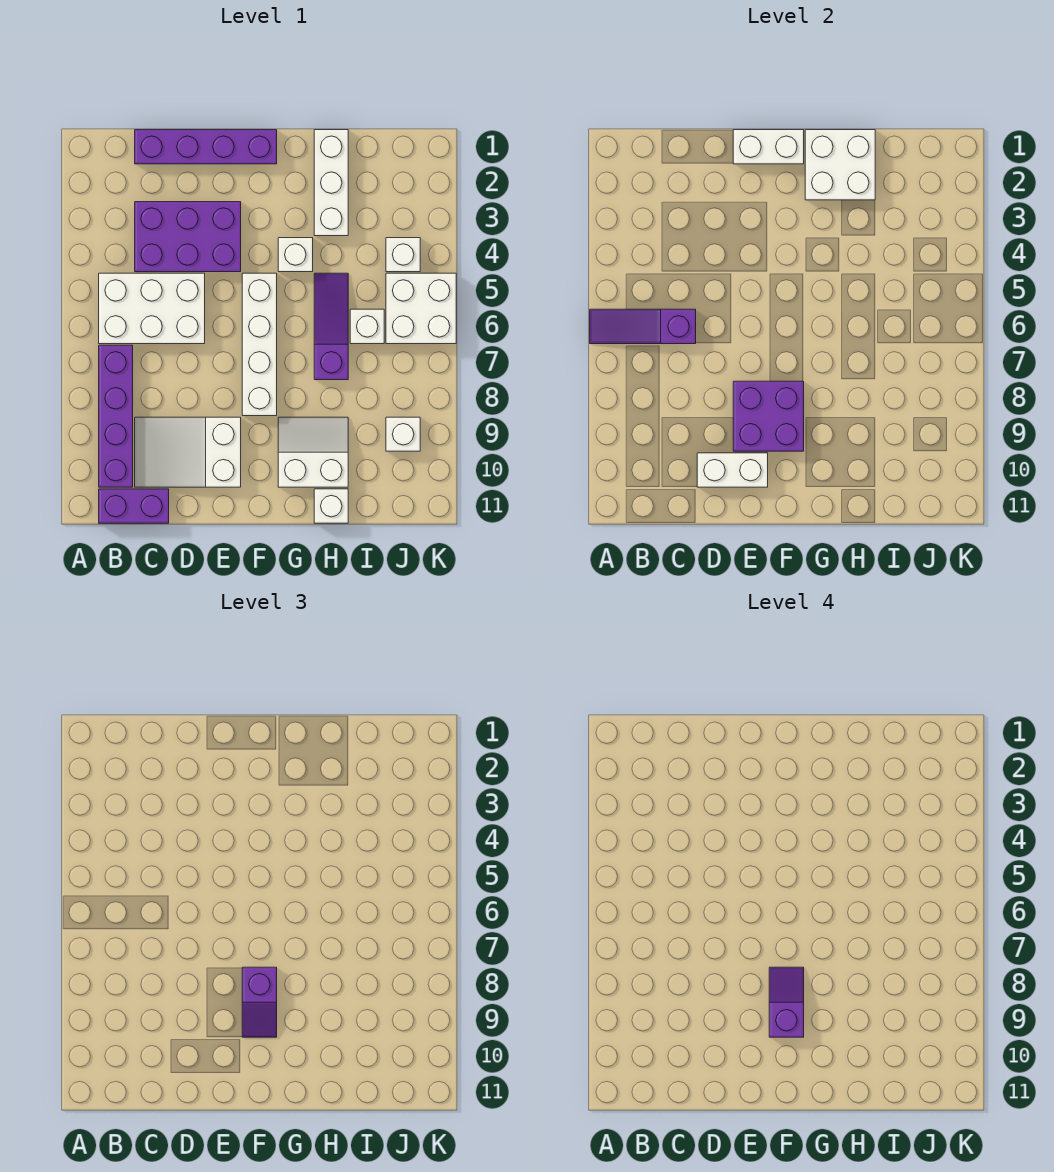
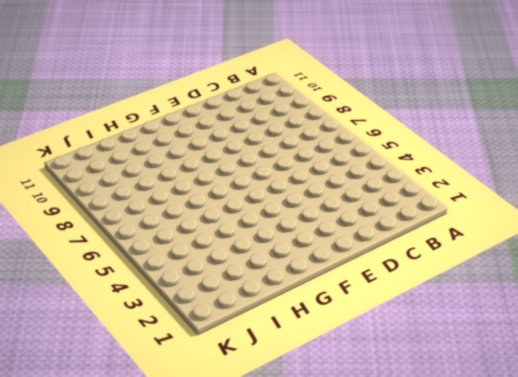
none -> white brick B5:D6 level 1
none -> purple brick B7:B10 level 1
none -> purple brick B11:C11 level 1

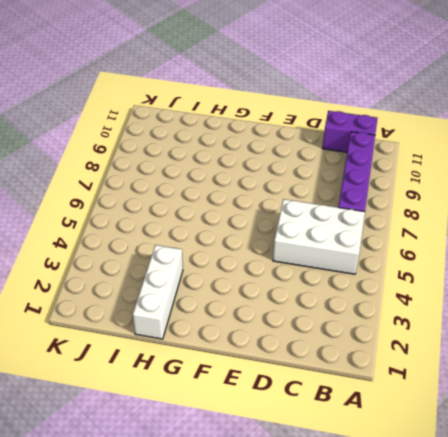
none -> purple brick C1:F1 level 1
none -> purple brick C3:E4 level 1
none -> white slope C9:E10 level 1 top E

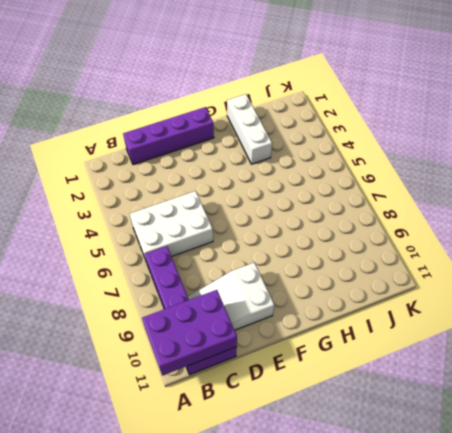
purple brick A10:C11 level 2 -> purple brick C3:E4 level 1
none -> white brick F5:F8 level 1
none -> white brick G4 level 1
none -> white slope G9:H10 level 1 top 10

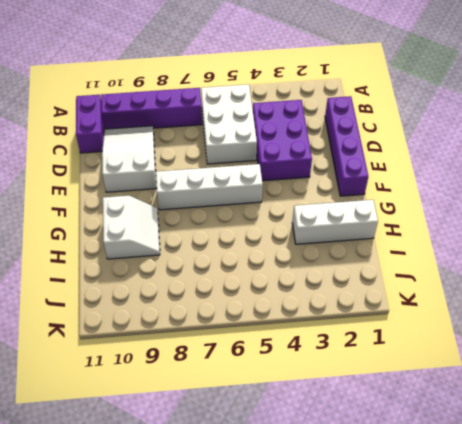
none -> white brick G4 level 1
none -> purple slope H5:H7 level 1 top 7
none -> white brick H11 level 1

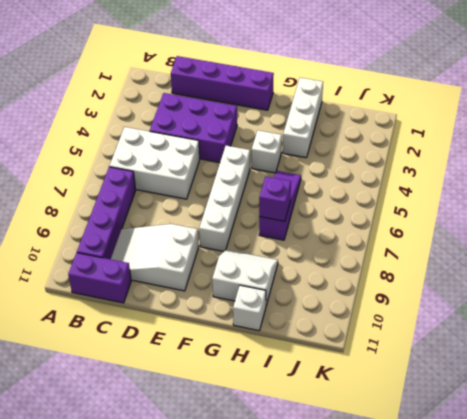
purple brick H7 level 2 -> none
none -> white brick I6 level 1
none -> white brick J4 level 1
none -> white brick J5:K6 level 1

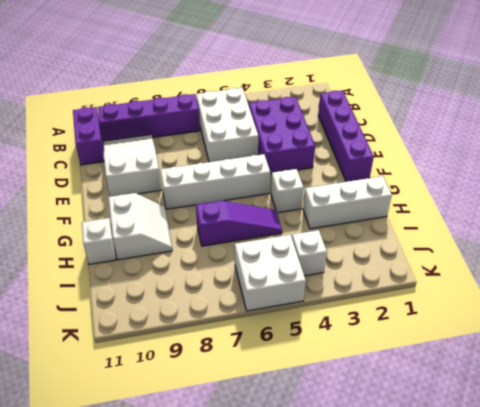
none -> white brick I6 level 1
none -> white brick J9 level 1
none -> purple slope A6:C6 level 2 top C

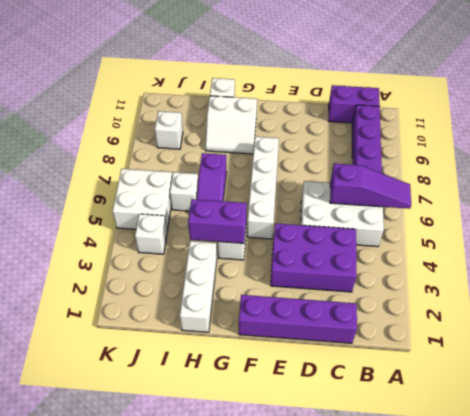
purple brick G4:H4 level 2 -> none
none -> white slope C9:E10 level 1 top E
none -> white brick D10:E10 level 2
none -> white brick E1:F1 level 2

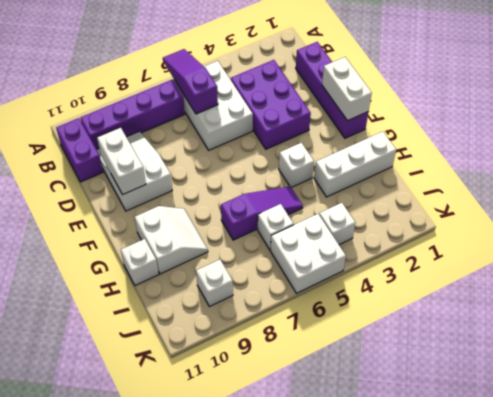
none -> white brick F5:F8 level 1
none -> purple brick E8:F9 level 2
none -> white brick G1:H2 level 2

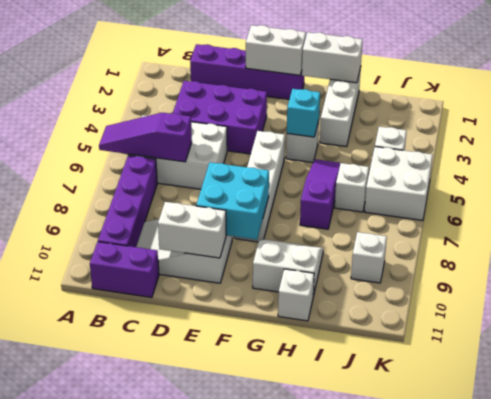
cyan brick E8:F9 level 2 -> purple brick E8:F9 level 2
white brick G1:H1 level 2 -> white brick G1:H2 level 2
cyan brick G4 level 2 -> none
none -> purple slope F8:F9 level 3 top 8
none -> purple slope F8:F9 level 4 top 9

